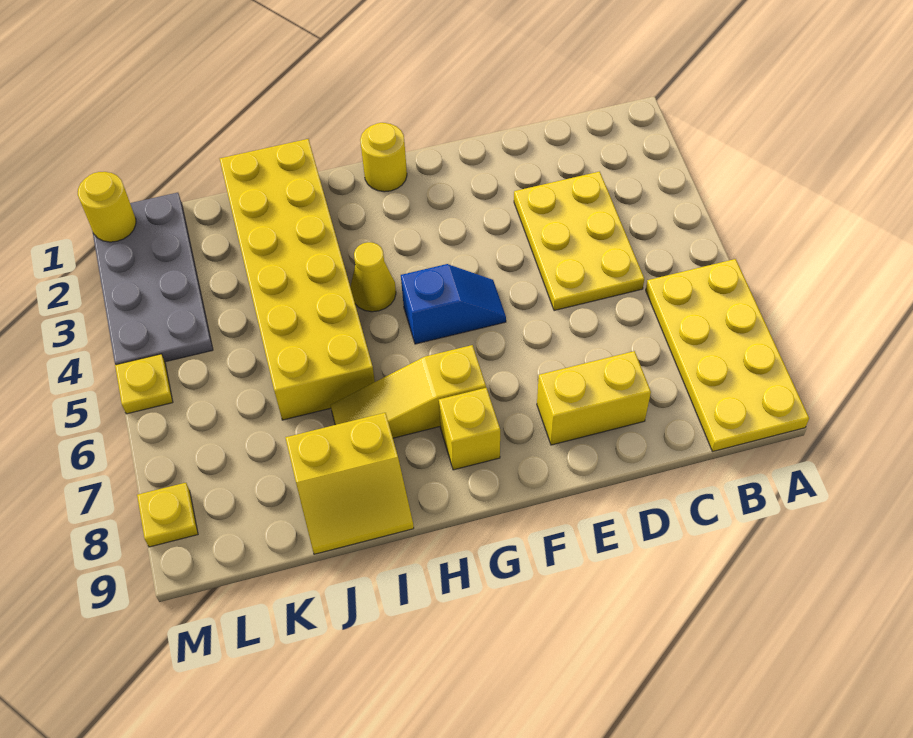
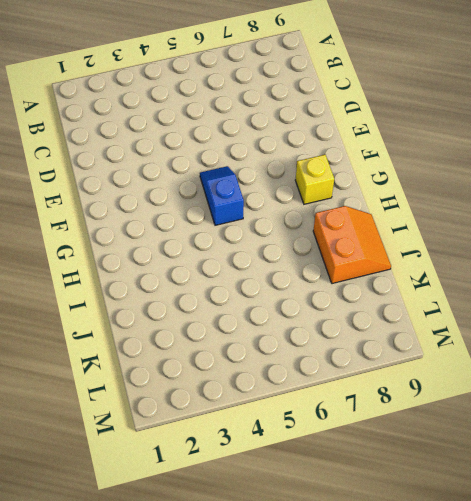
orange slope I8:J9 level 1 top 8 -> yellow slope I8:J9 level 1 top 8
none -> yellow plate A6:B9 level 1
none -> yellow plate C3:D5 level 1
none -> yellow brick D8:E8 level 1

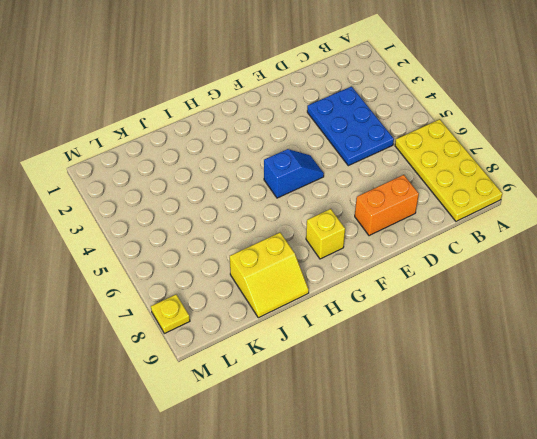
blue plate C3:D5 level 1 -> yellow plate C3:D5 level 1
orange brick D8:E8 level 1 -> yellow brick D8:E8 level 1
none -> yellow round brick G1 level 1
none -> yellow slope G7:I7 level 1 top G
none -> yellow cone H4 level 1

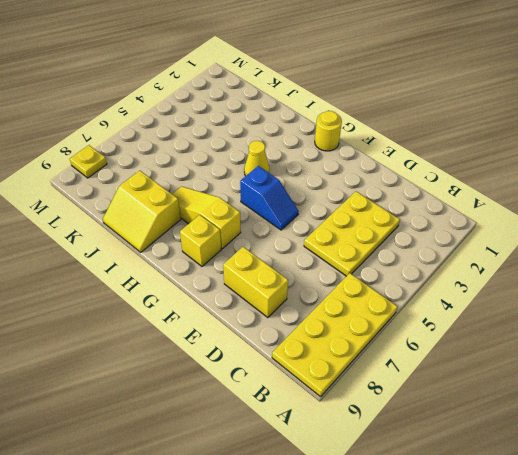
none -> yellow brick I1:J6 level 1
none -> grey plate L1:M4 level 1
none -> yellow plate M5 level 1

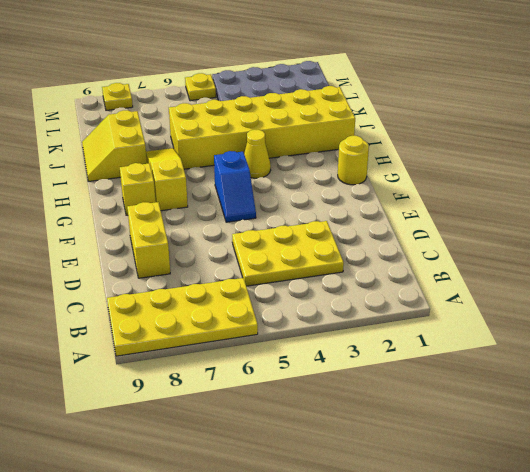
none -> yellow round brick M1 level 2

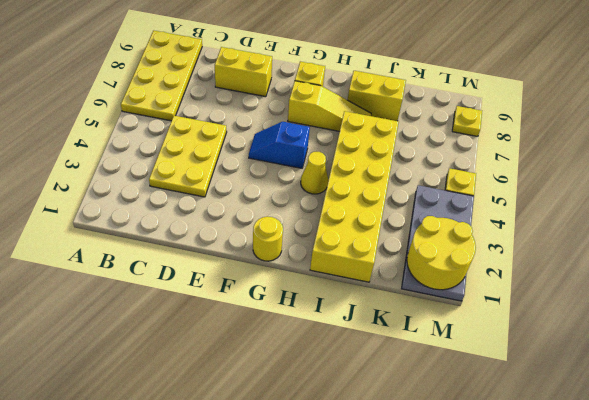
yellow round brick L1:M2 level 2 -> yellow round brick M1 level 2

